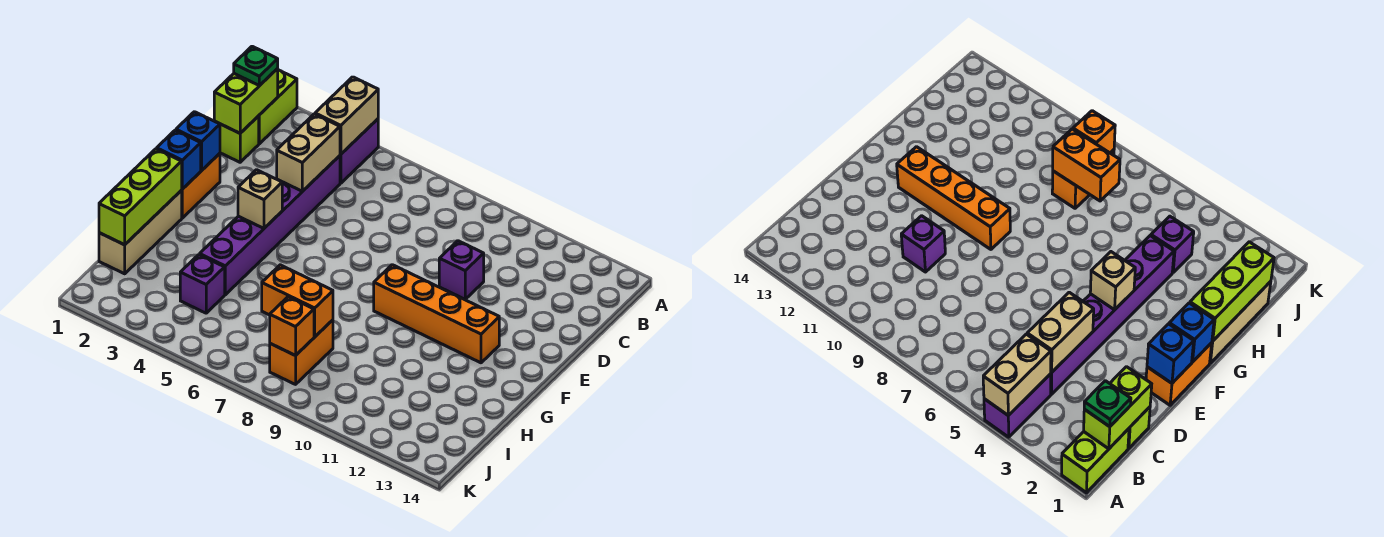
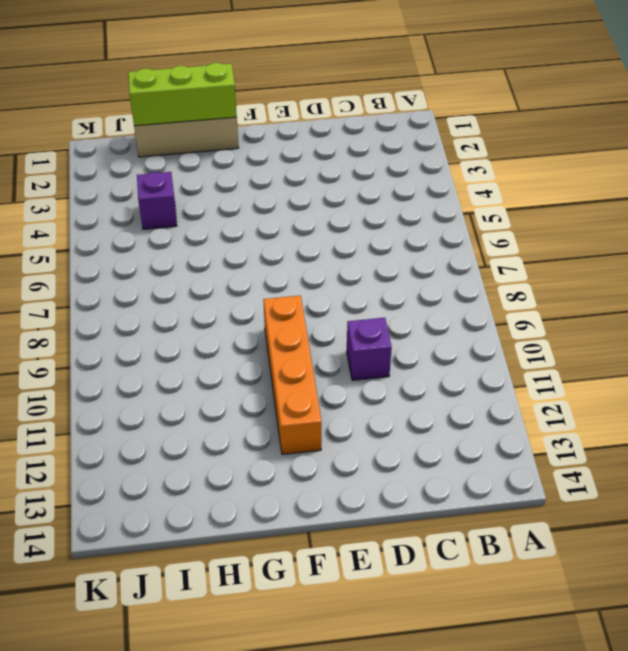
none -> lime brick A1:B1 level 1
none -> purple brick A4:B4 level 1
none -> lime brick C1 level 1

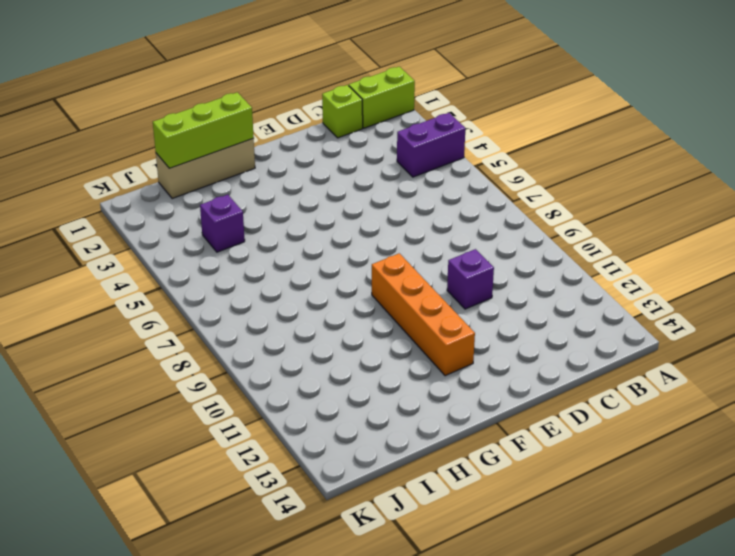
none -> purple brick C4:H4 level 1
none -> orange brick E1:F1 level 1
none -> orange brick I8:J8 level 1

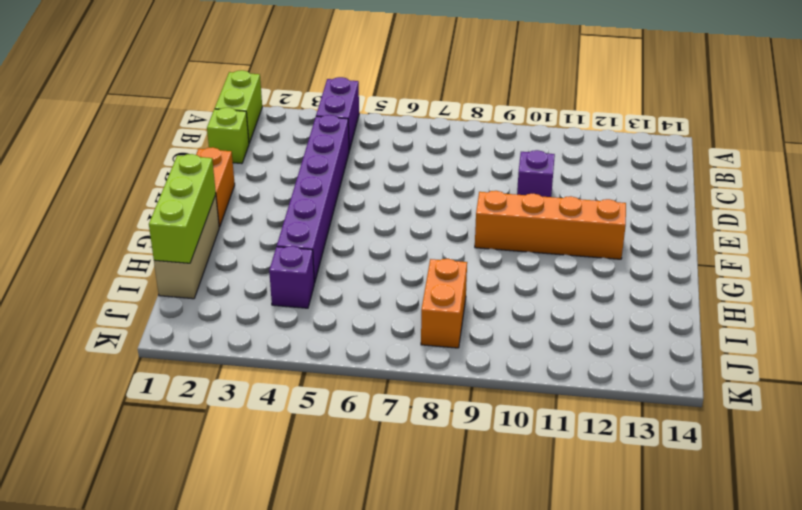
none -> tan brick A4:B4 level 2
none -> lime brick B1:C1 level 2
none -> tan brick C4:D4 level 2

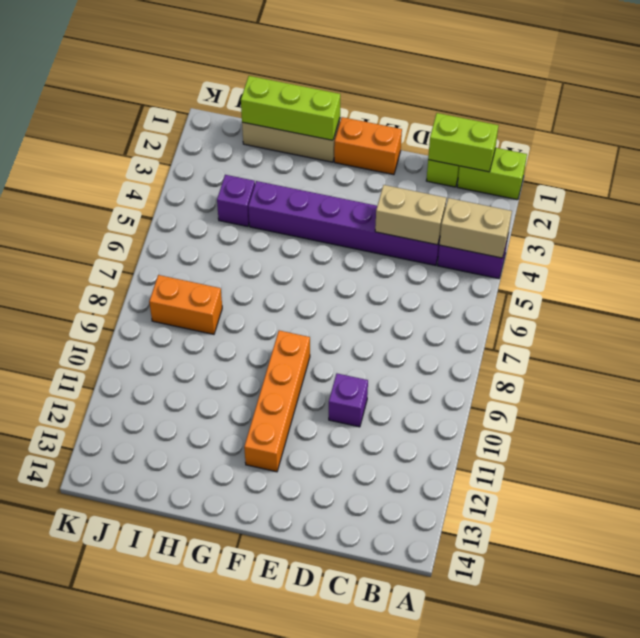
none -> blue brick E1 level 2
none -> blue brick F1 level 2
none -> tan brick F4 level 2

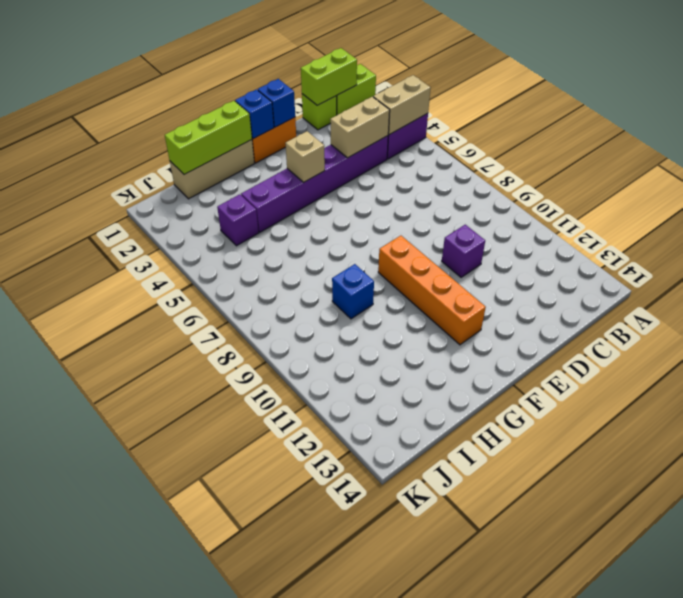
blue brick H9 level 1 -> none
none -> orange brick I8:J8 level 1
none -> orange brick I7:I8 level 2
none -> orange brick J8 level 2

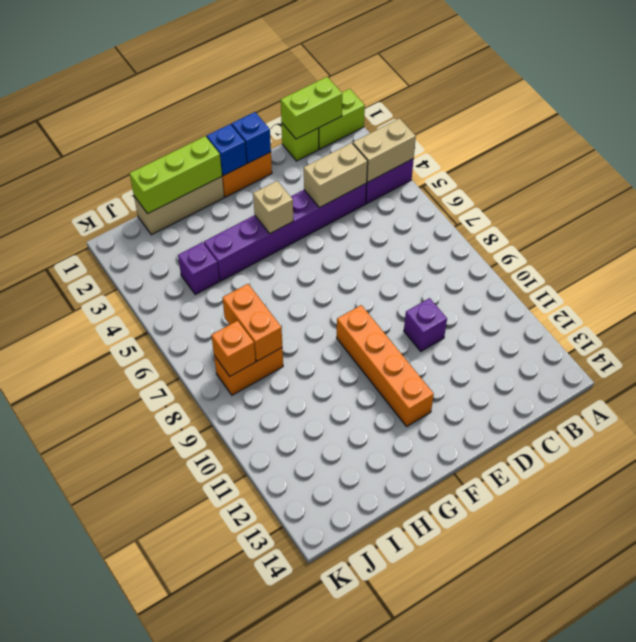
none -> green plate B1 level 3

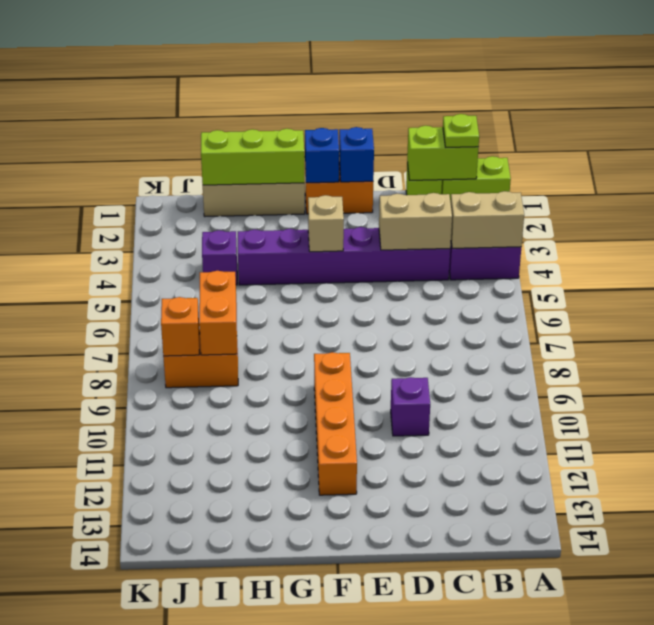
lime plate B1 level 3 -> green plate B1 level 3

